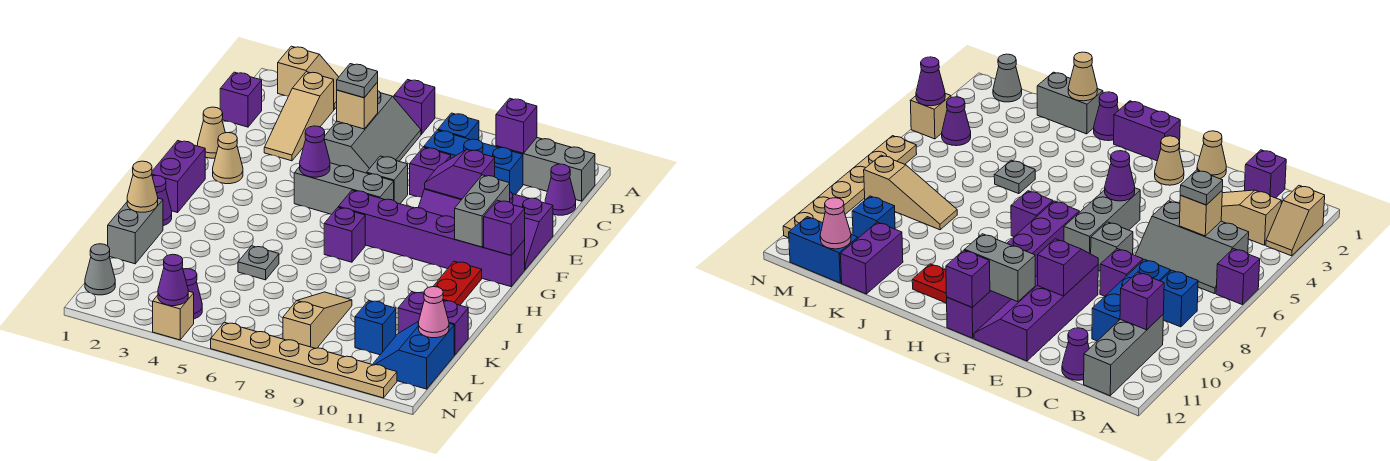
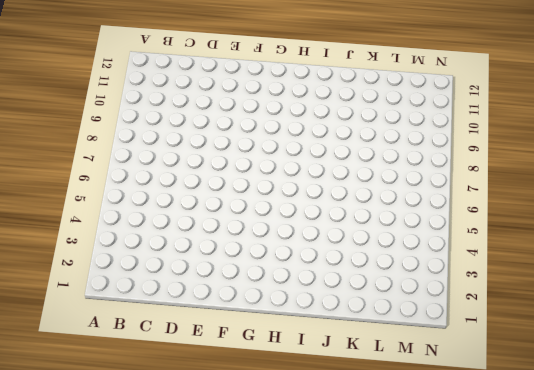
none -> tan slope A2:A3 level 1 top 2
none -> purple brick A6 level 1
none -> tan slope B3:D3 level 1 top B
none -> grey slope B5:D6 level 1 top 5

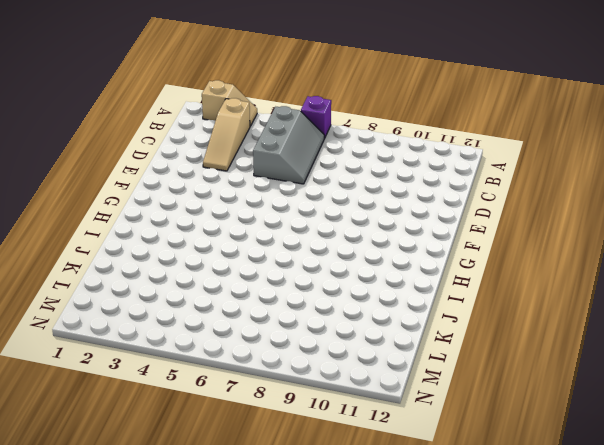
none -> blue brick B8 level 1
none -> grey brick B10:B12 level 1
none -> purple brick C1 level 1
none -> blue brick C8:C10 level 1

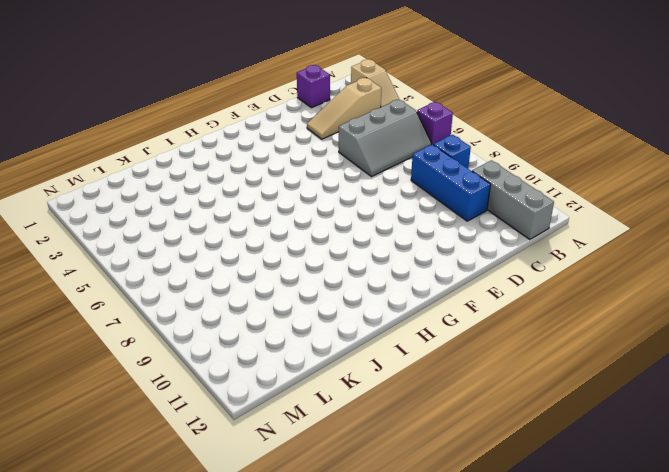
none -> purple cone C12 level 1
none -> purple brick D8 level 1
none -> tan cone E1 level 1
none -> grey brick E7 level 1

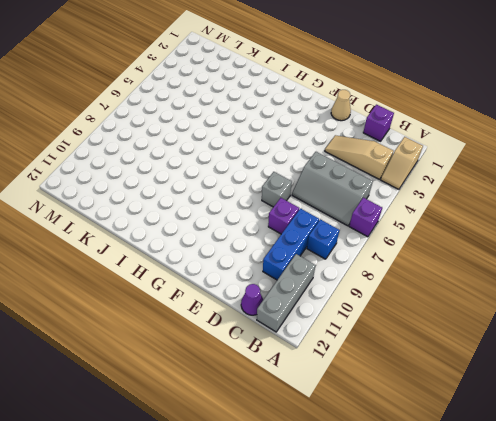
none -> purple slope E9:F12 level 1 top E
none -> tan cone F2 level 1
none -> grey brick F5:F7 level 1
none -> purple brick G1:H1 level 1

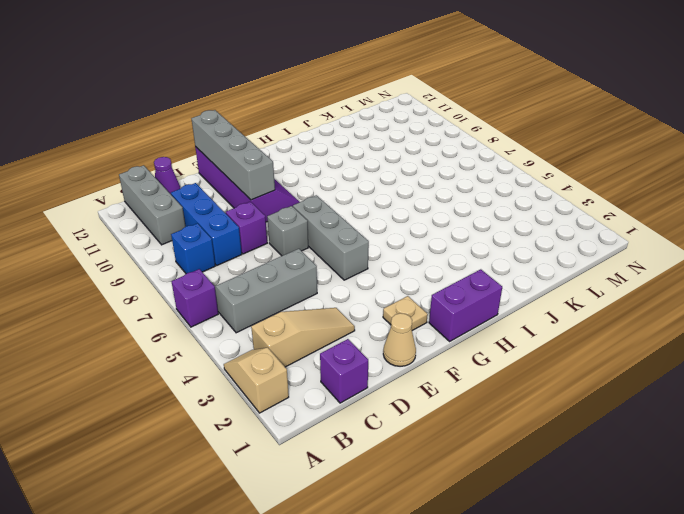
grey brick E9:E12 level 2 -> purple slope E9:E10 level 2 top 10
tan plate F2 level 1 -> tan cone F2 level 1
none -> purple brick G7:G12 level 1
none -> purple brick H7 level 1
none -> red plate H11:I11 level 1
none -> purple cone I1 level 1

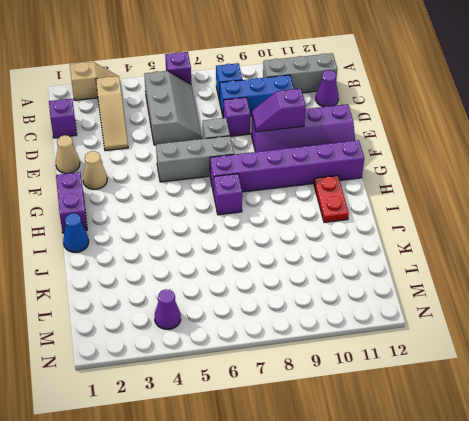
blue cone I1 level 1 -> purple cone I1 level 1
none -> grey brick J1:K1 level 1
none -> grey plate J5 level 1
none -> tan slope K8:M8 level 1 top M
none -> purple brick K11:K12 level 1

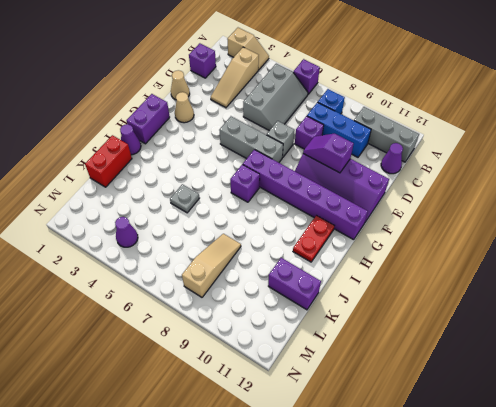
red brick J1:K1 level 1 -> grey brick J1:K1 level 1
none -> blue brick L10 level 1
none -> blue slope L11:M12 level 1 top 12
none -> grey cone M1 level 1
none -> tan brick N4 level 1

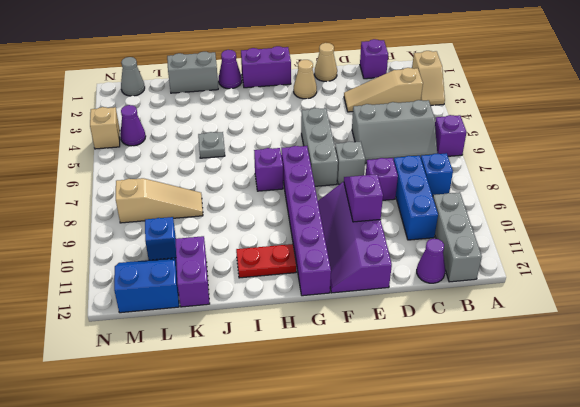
none -> tan plate N6:N11 level 1
none -> purple brick B10 level 2
none -> tan brick C5 level 2
none -> purple cone F5 level 2

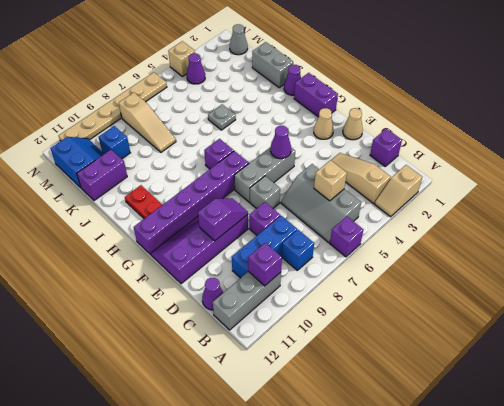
none -> grey brick F11:G11 level 2
none -> purple brick G12 level 2
none -> tan cone J1 level 2
none -> pink cone L12 level 2

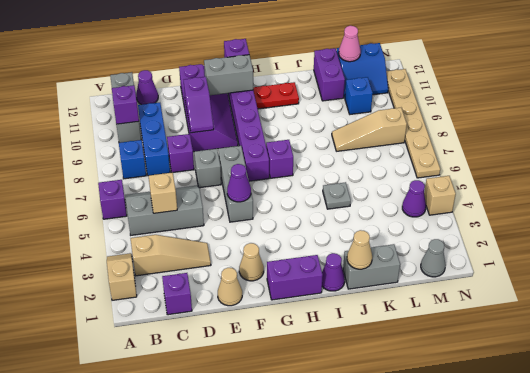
none -> purple cone N4 level 2
none -> grey plate C5 level 3

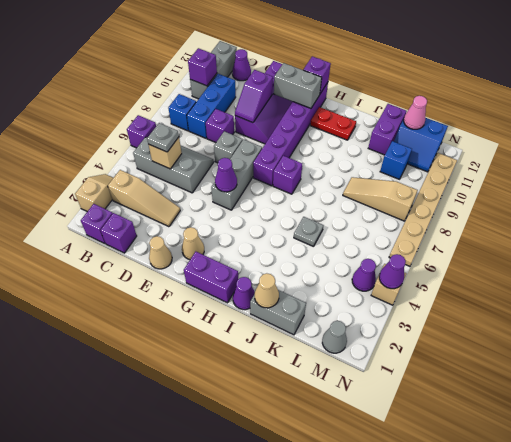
purple brick B1 level 1 -> none

